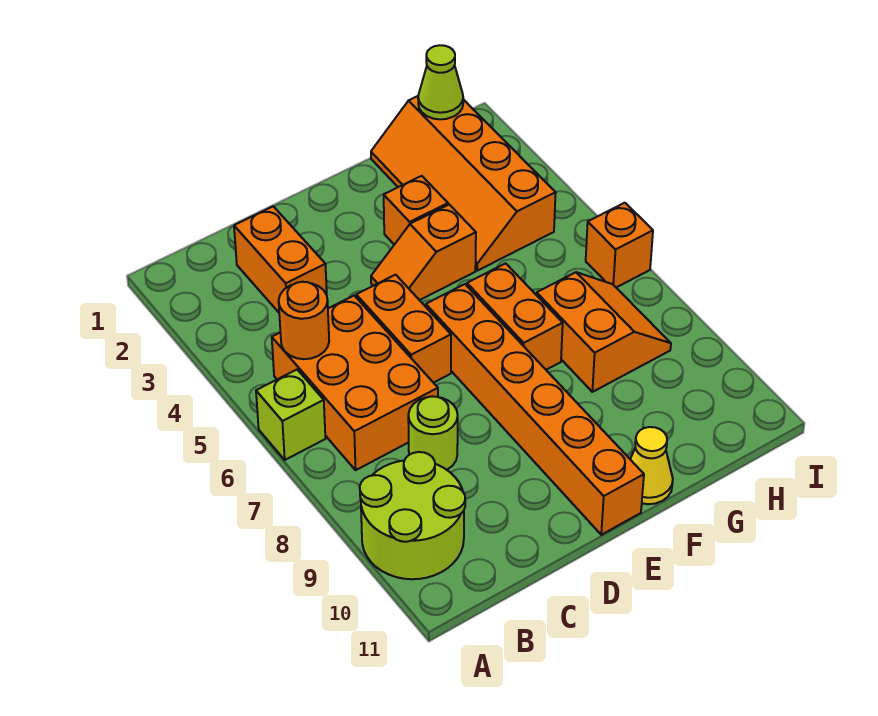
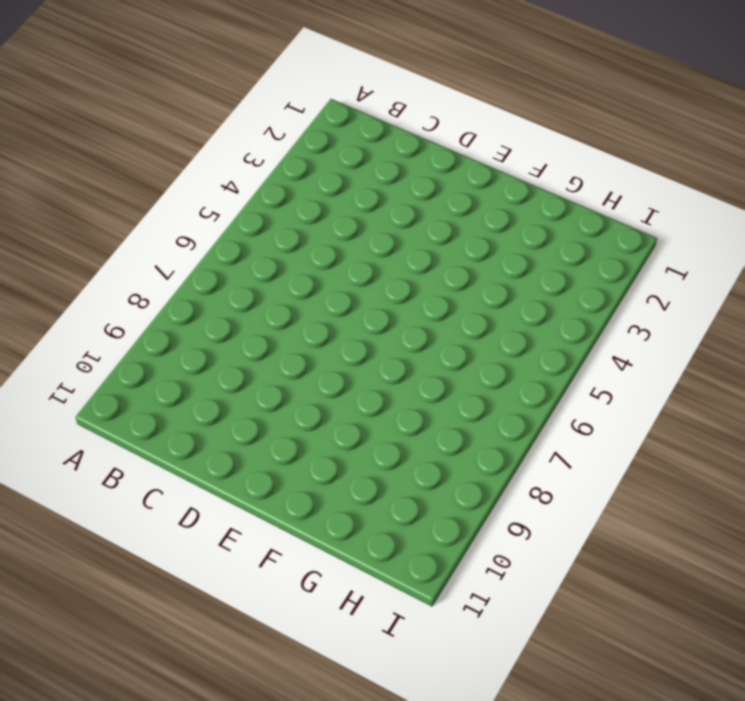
none -> lime brick A6 level 1
none -> lime round brick A9:B10 level 1
none -> orange brick B5:C7 level 1

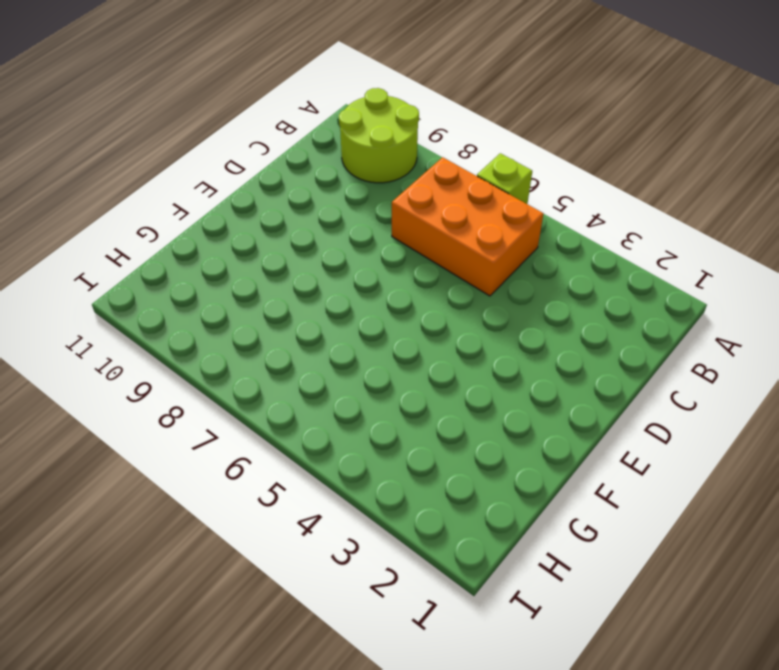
none -> orange brick C2:C3 level 1
none -> lime round brick C8 level 1
none -> orange brick D5:D6 level 1

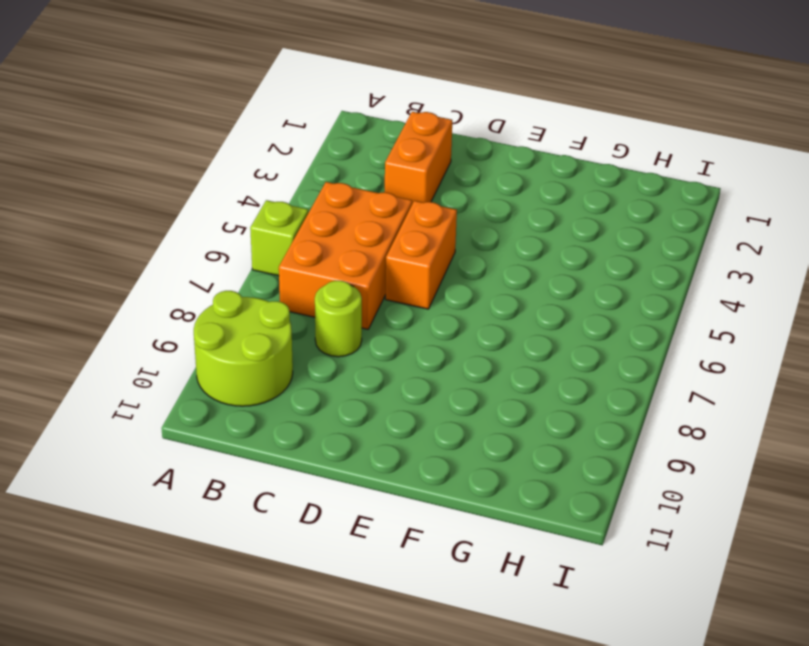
none -> orange slope E4:F4 level 1 top F
none -> orange brick E6:E11 level 1
none -> orange brick F3 level 1

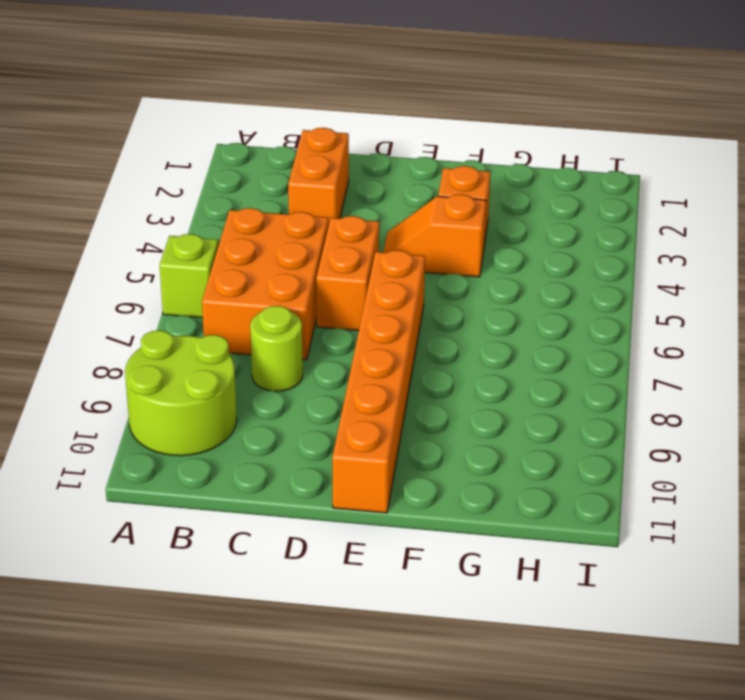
none -> orange brick F6:F7 level 1
none -> yellow cone F11 level 1
none -> orange slope G1:H4 level 1 top H

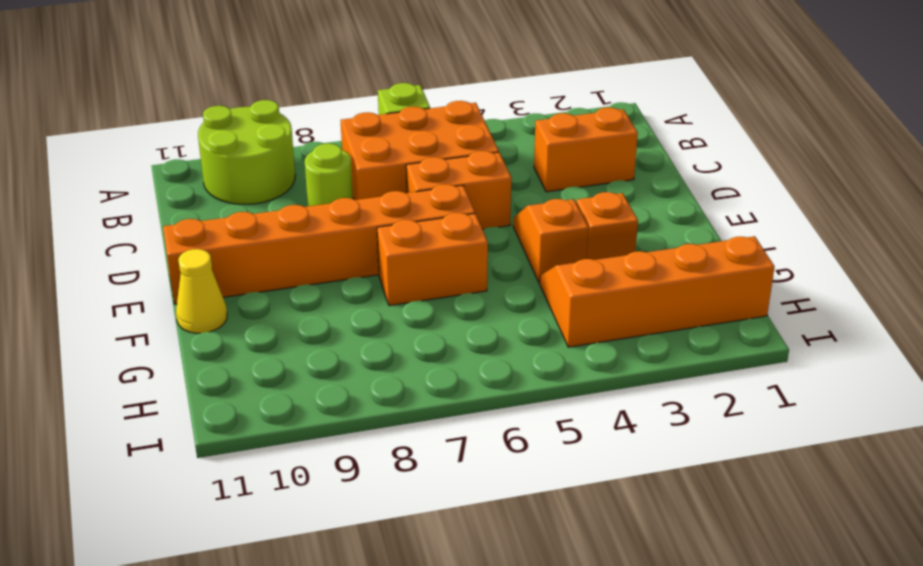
none -> orange slope G7:H8 level 1 top G
none -> orange brick I6 level 1
none -> orange round brick B5 level 2

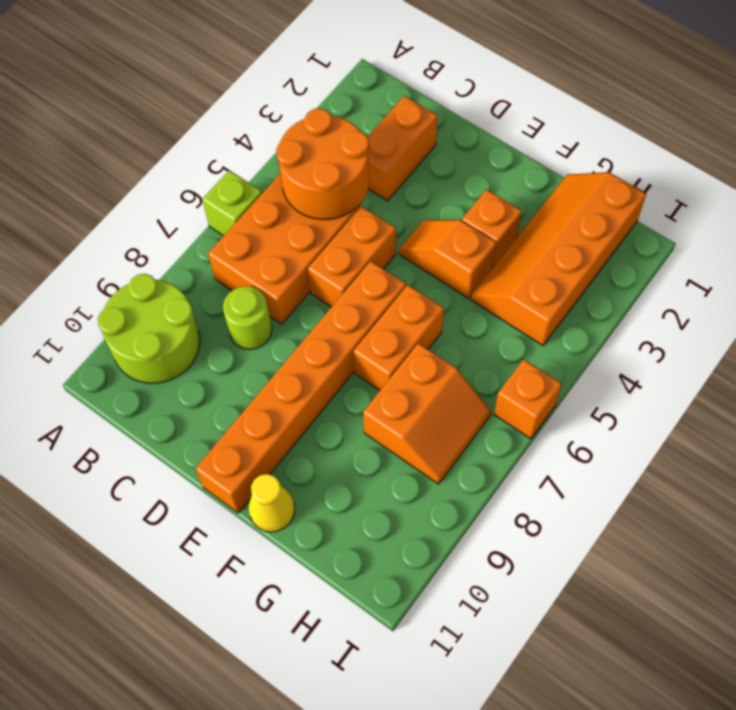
orange round brick B4:C5 level 2 -> orange round brick B5 level 2
none -> lime cone H1 level 2

